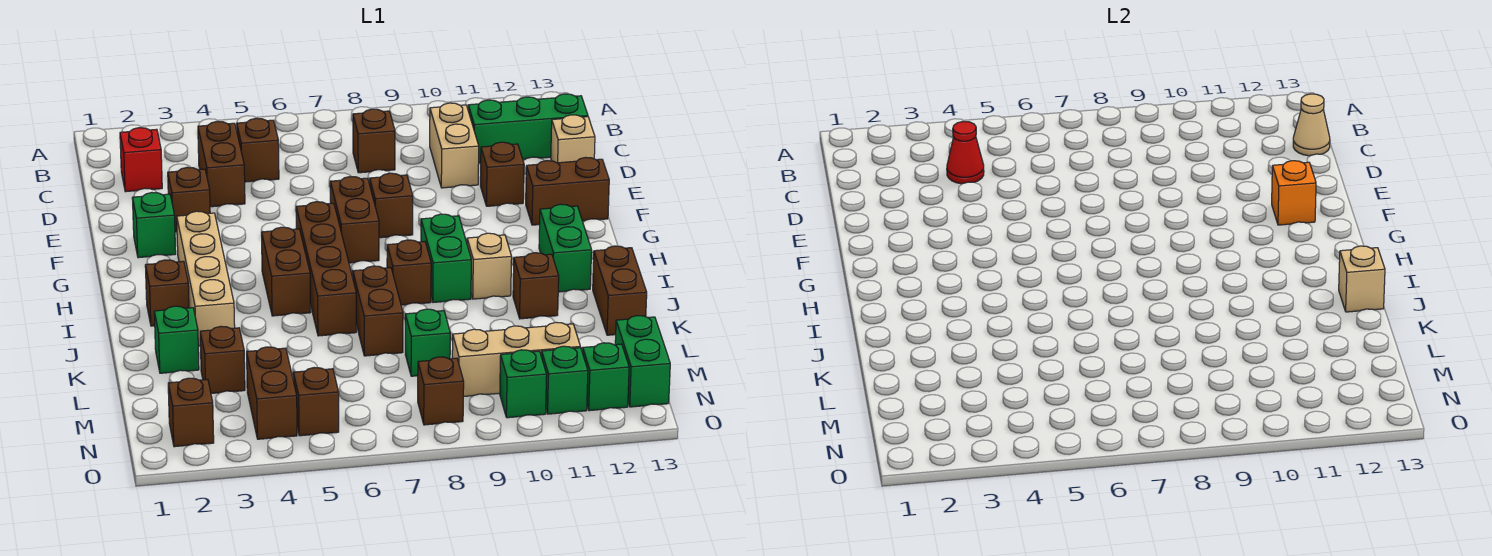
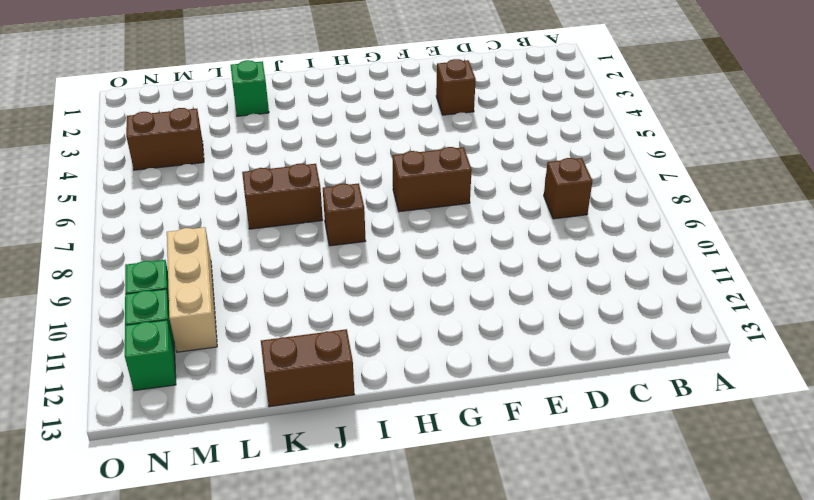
none -> red brick C2 level 1
none -> brown brick C4:D4 level 1
none -> brown brick C5 level 1
none -> tan brick C10:D10 level 1

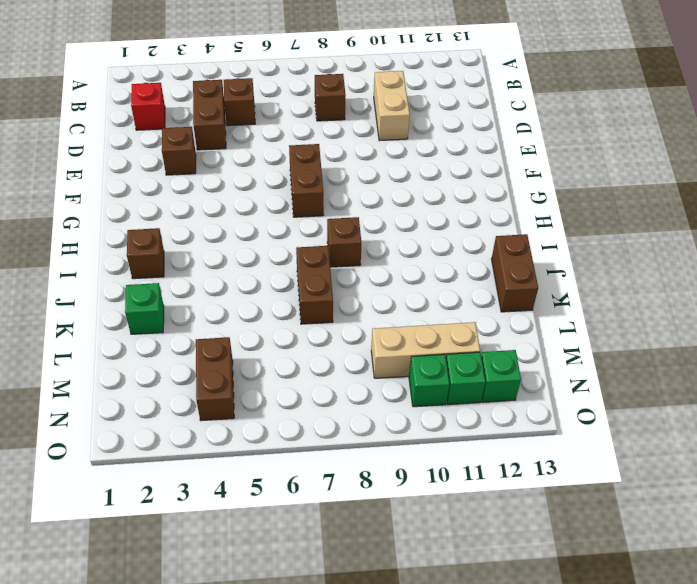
none -> green brick C11:C13 level 1
none -> tan brick D13 level 1
none -> brown brick E11 level 1
none -> green brick F2 level 1

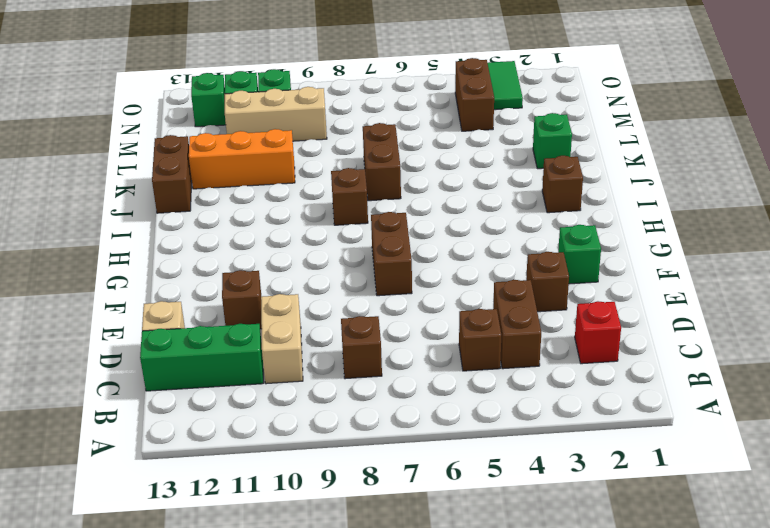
orange brick K10:K12 level 1 -> none
green tile N3:O3 level 1 -> none
none -> brown brick F8 level 1
none -> brown brick F12:F13 level 1
none -> tan brick G3:J3 level 1
none -> brown brick G6:J6 level 1

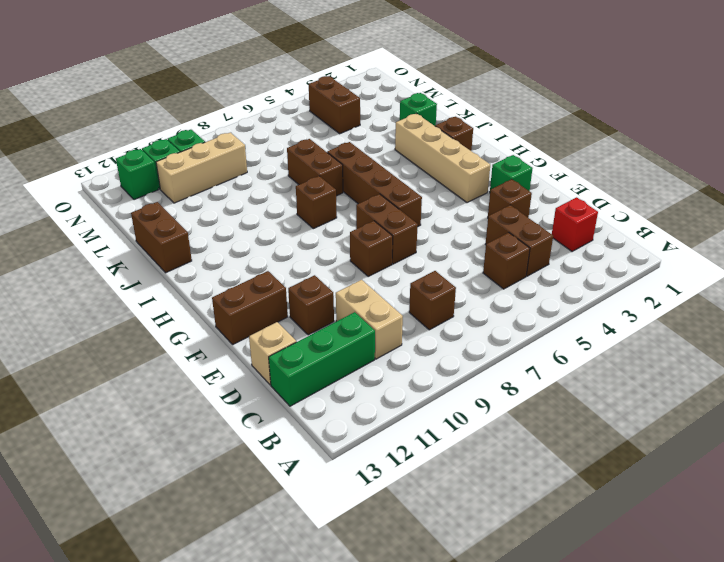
none -> brown brick H5:I5 level 1
none -> green brick H9:I9 level 1
none -> green brick H12:I12 level 1
none -> tan brick I10 level 1

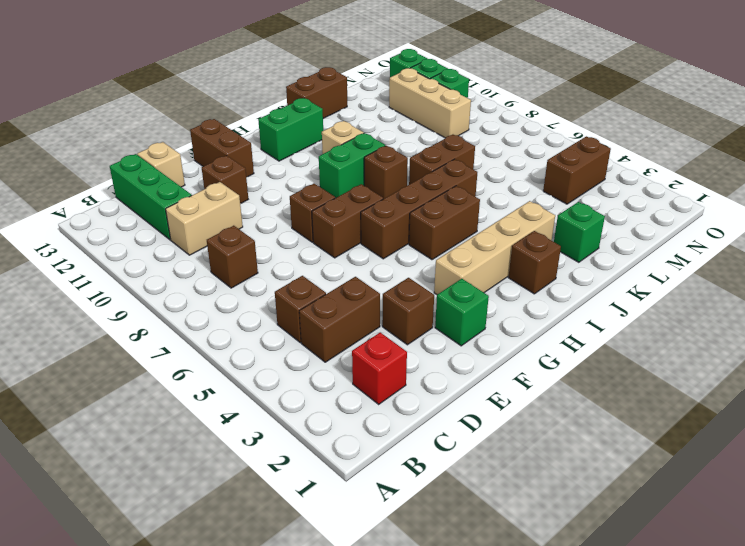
none -> brown brick J11 level 1
none -> brown brick L3 level 1
none -> green brick L8 level 1
none -> green brick M13:N13 level 1

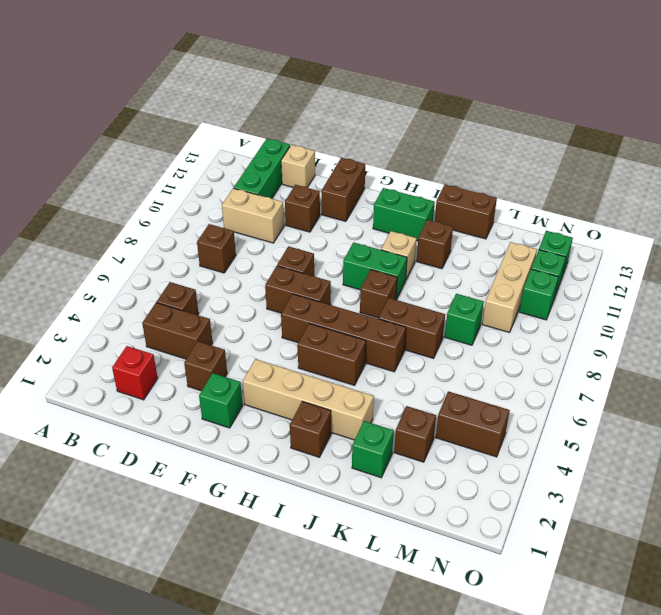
none -> green brick M13:N13 level 1
none -> brown brick N2 level 1
none -> brown brick N5 level 1
none -> brown brick N8 level 1

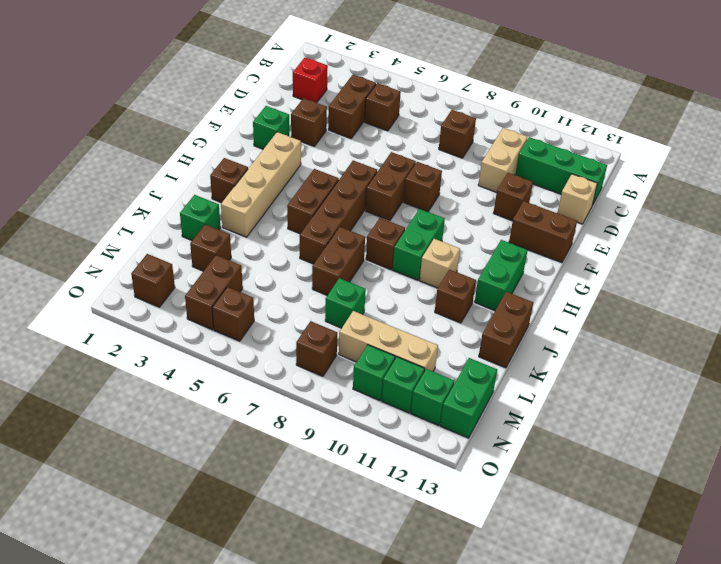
none -> red cone C4 level 2
none -> tan cone C13 level 2
none -> orange brick F12 level 2
none -> tan brick J13 level 2

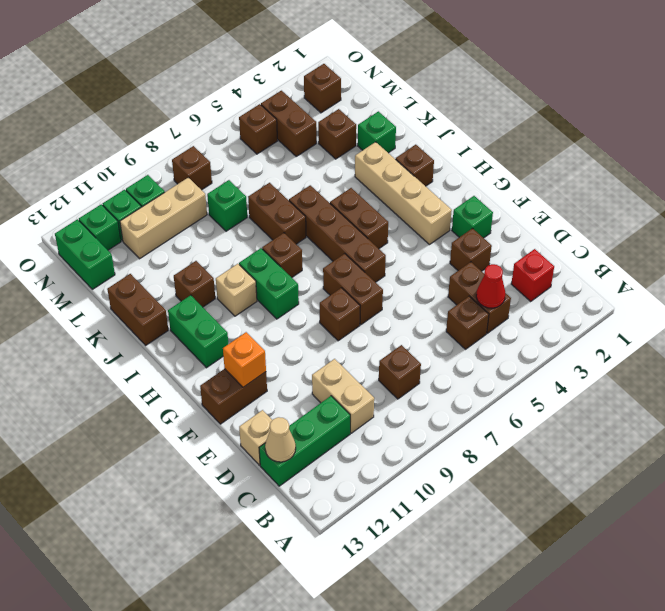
none -> brown brick E11 level 1
none -> tan brick J13 level 2

